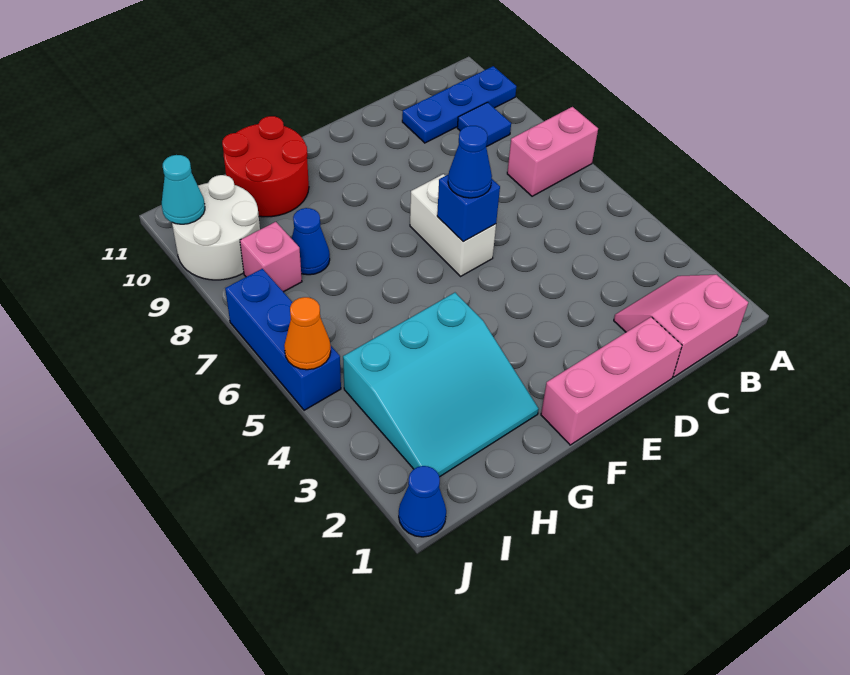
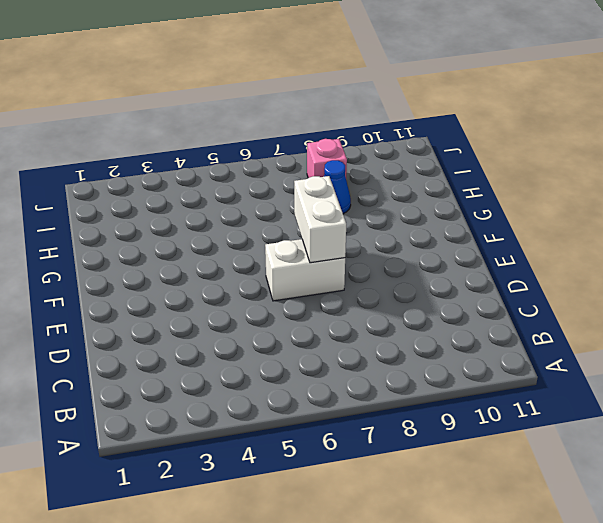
white brick E7:F7 level 2 -> none
none -> pink brick A7:B7 level 1
none -> blue plate A10:C10 level 1
none -> pink slope B1:C2 level 1 top 1

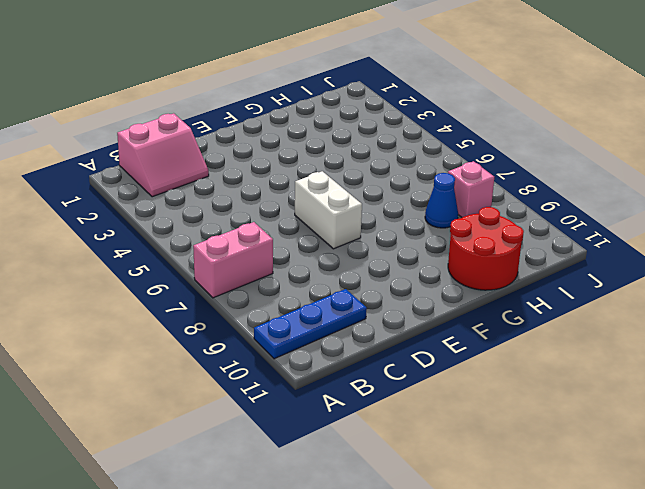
none -> blue tile B9 level 1
none -> pink brick D1:F1 level 1
none -> cyan slope G2:I4 level 1 top 4

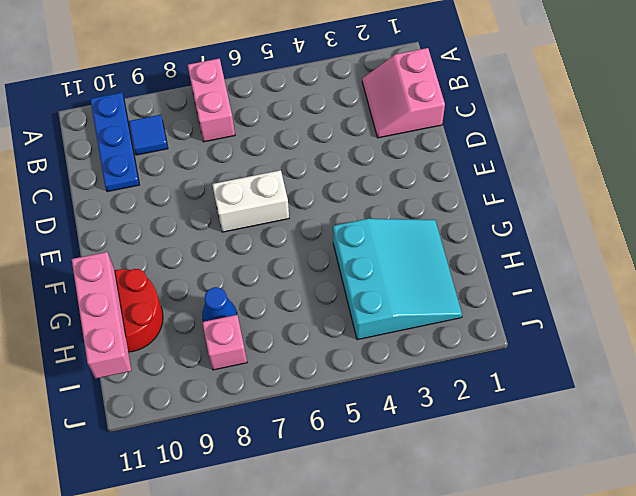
pink brick G11:I11 level 2 -> pink brick D1:F1 level 1
none -> white round brick I9:J10 level 1
none -> blue cone J1 level 1
none -> blue brick J5:J7 level 1

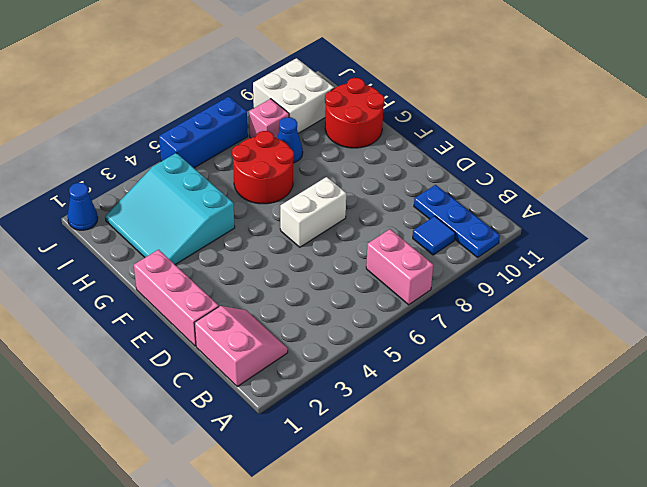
red round brick G6:H7 level 1 -> none
white brick I9:J10 level 1 -> white round brick I9:J10 level 1
none -> blue brick E6 level 2
none -> orange cone J5 level 2
none -> cyan cone J10 level 2

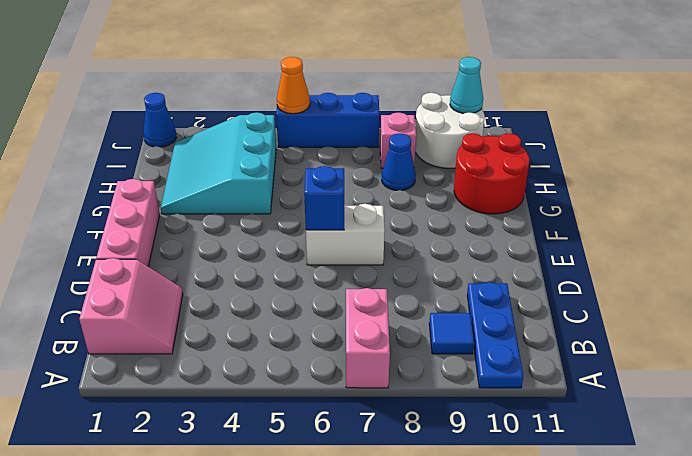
none -> blue cone E6 level 3

